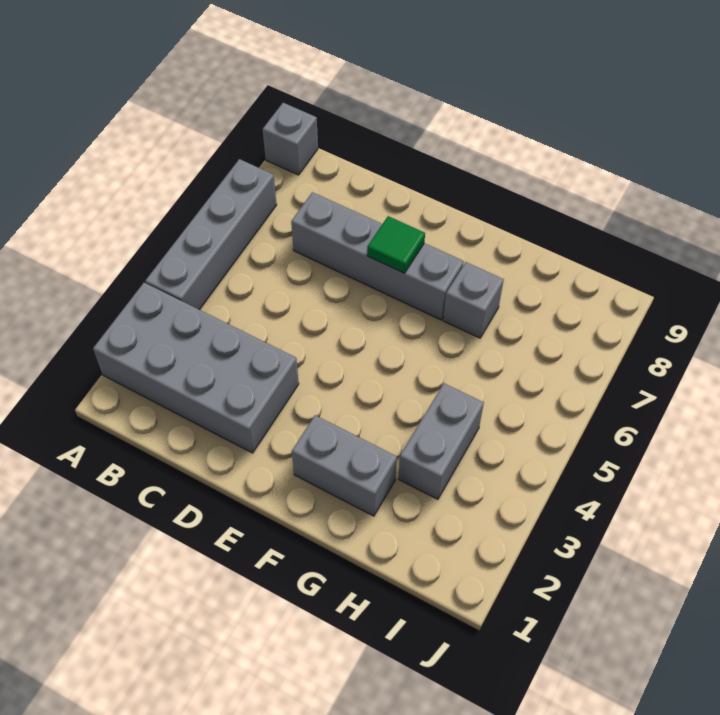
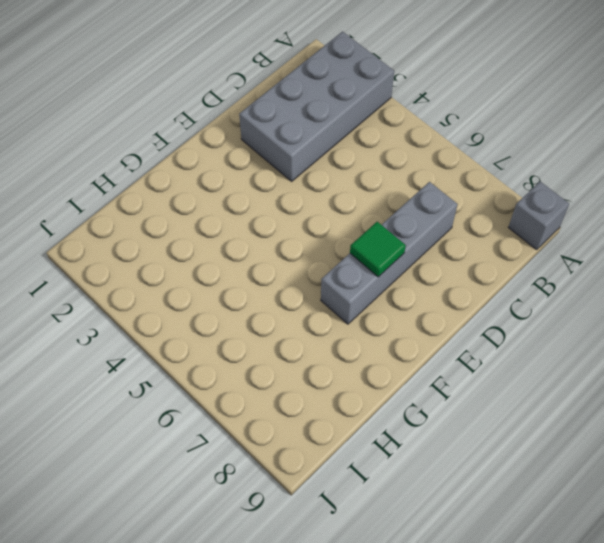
none -> grey brick A4:A7 level 1
none -> grey brick F2:G2 level 1

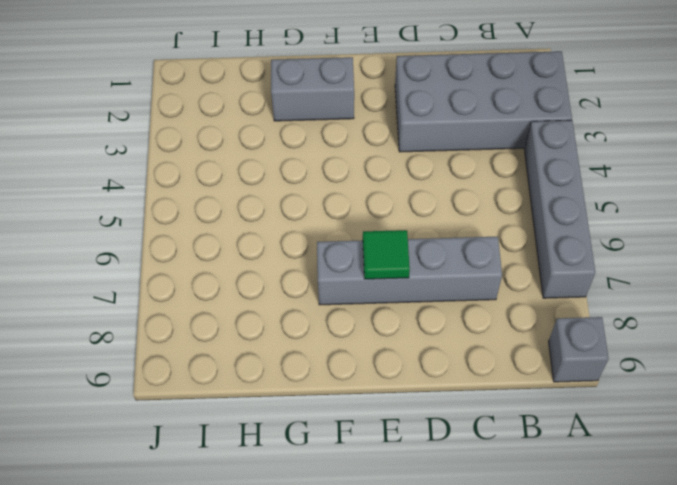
none -> grey brick G7 level 1
none -> grey brick H3:H4 level 1

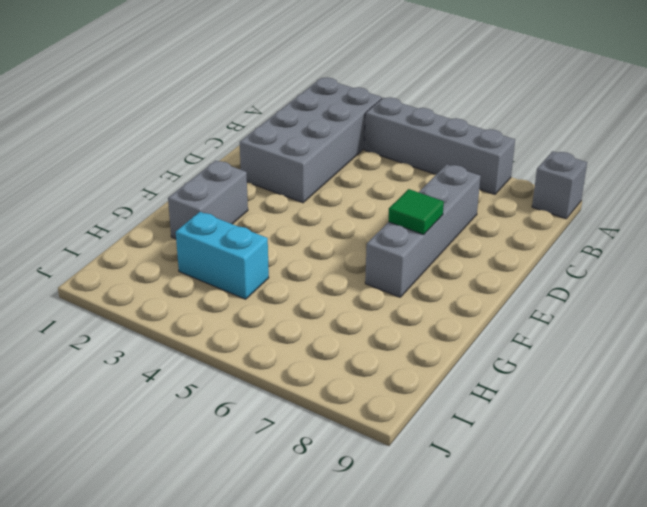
cyan brick H3:H4 level 1 -> grey brick H3:H4 level 1
none -> grey brick G7 level 1

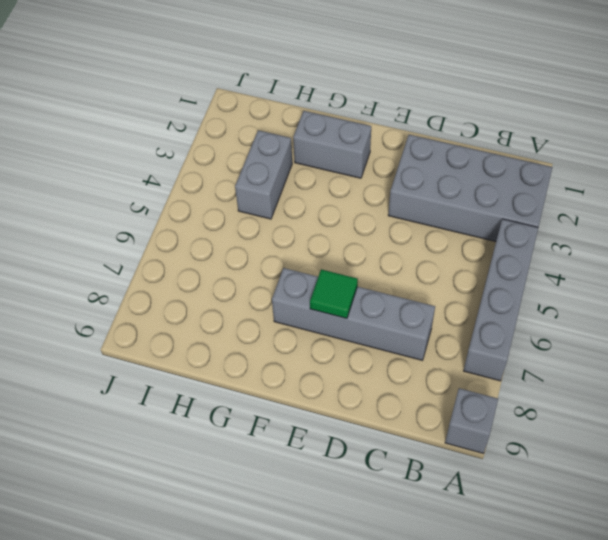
none -> grey brick G7 level 1

